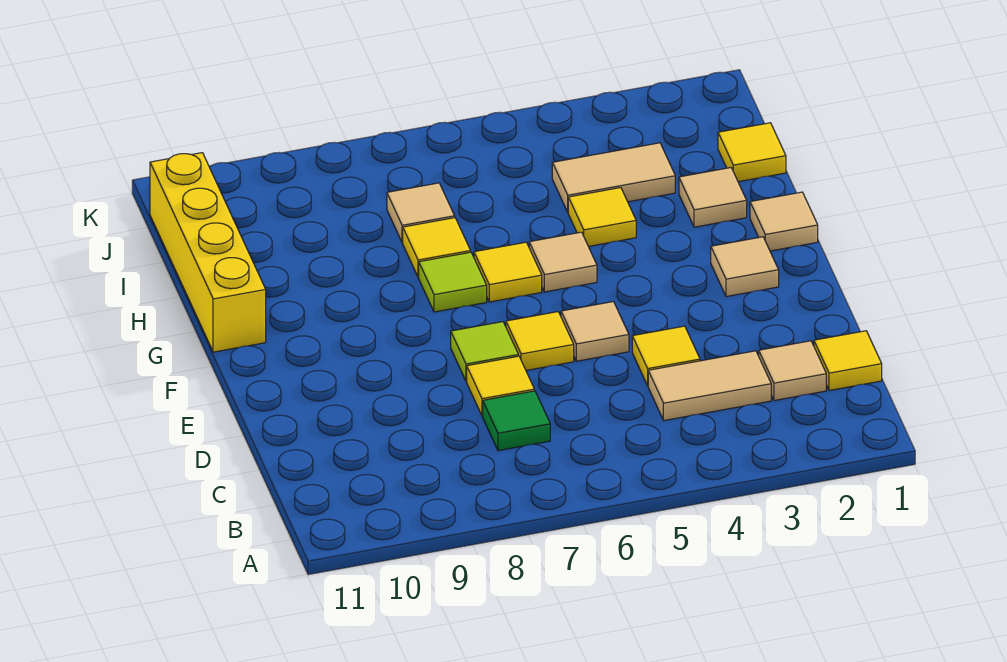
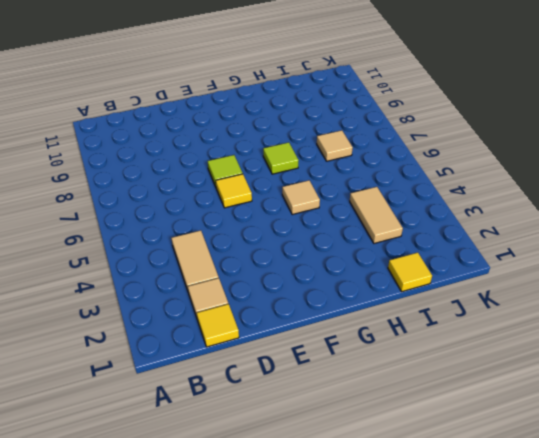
none -> green tile C7 level 1
none -> yellow tile D4 level 1
none -> yellow tile D7 level 1

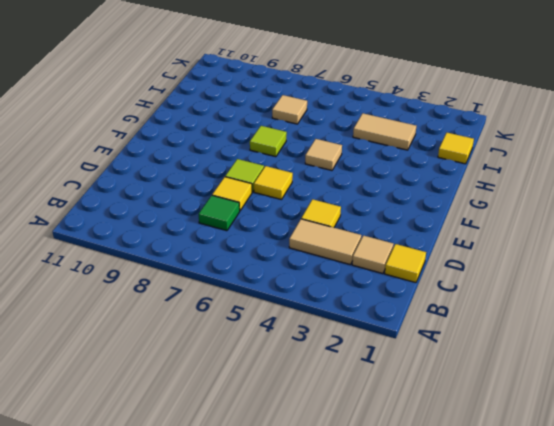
none -> tan tile E5 level 1
none -> tan tile F2 level 1
none -> tan tile G1 level 1

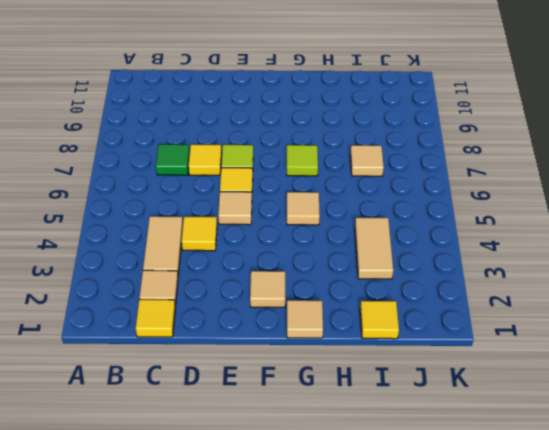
none -> yellow tile G6 level 1
none -> yellow brick G11:J11 level 1
none -> tan tile H2 level 1

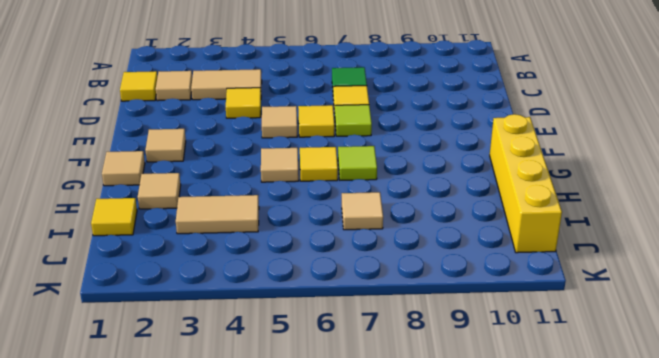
none -> yellow tile H4 level 1
none -> yellow tile H7 level 1

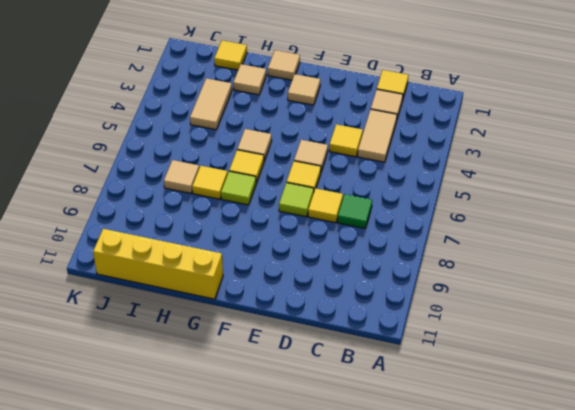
none -> yellow tile H4 level 1

